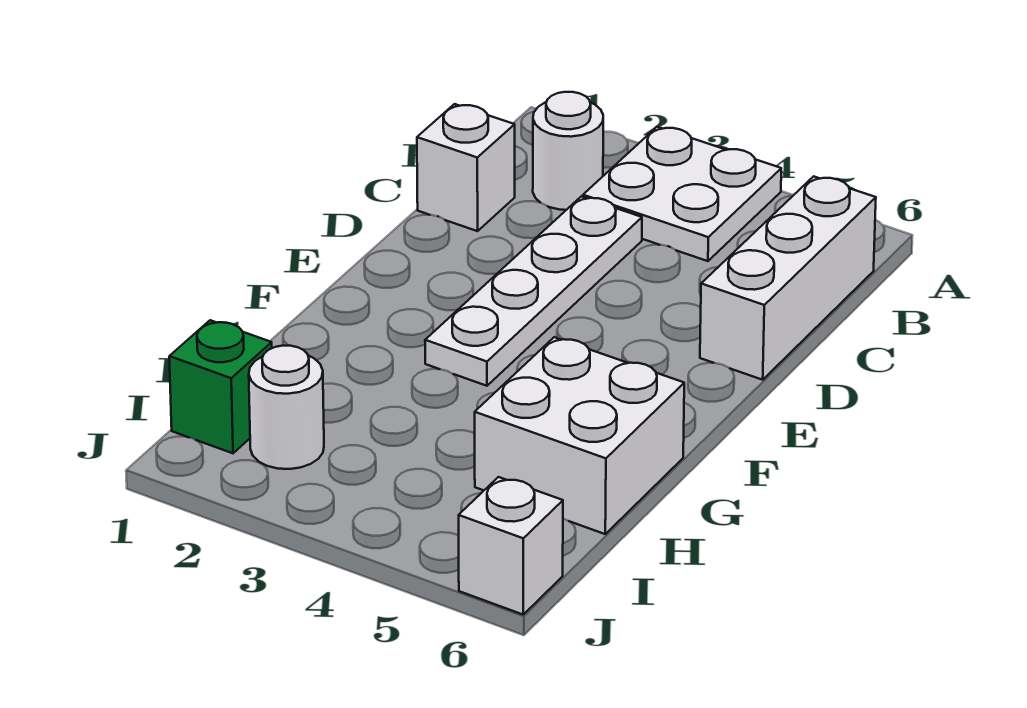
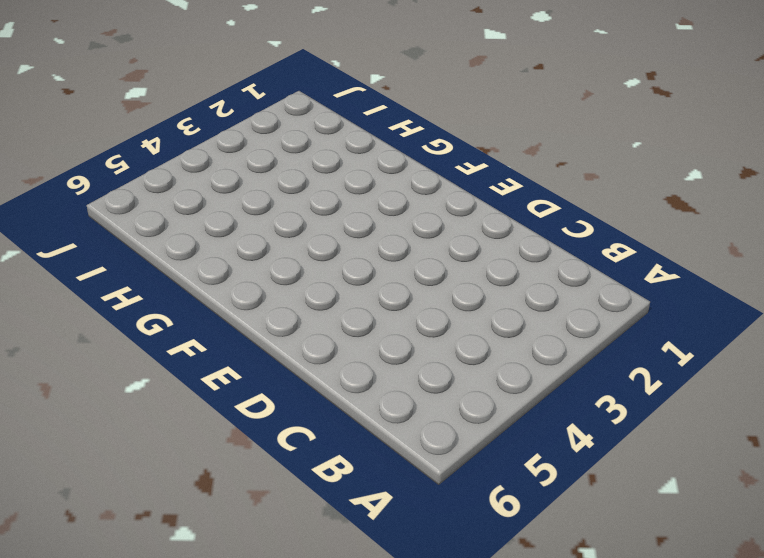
none -> white plate A3:B4 level 1
none -> white round brick B2 level 1

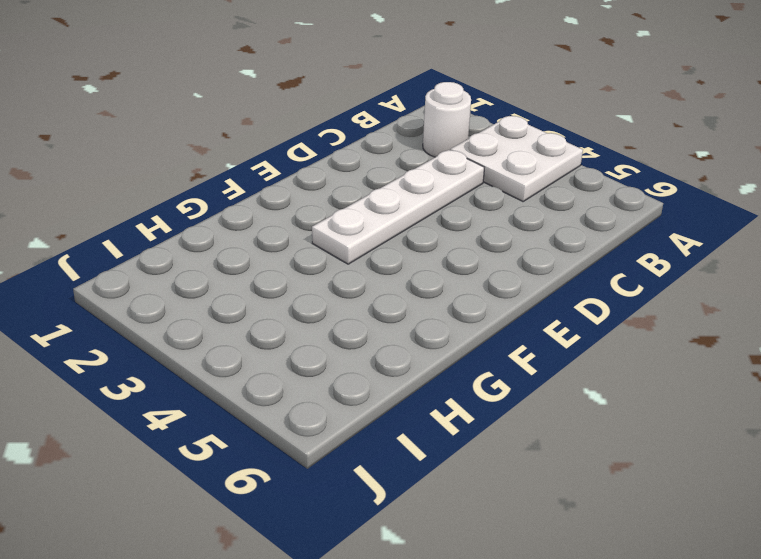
none -> white brick B6:D6 level 1
none -> white brick C1 level 1

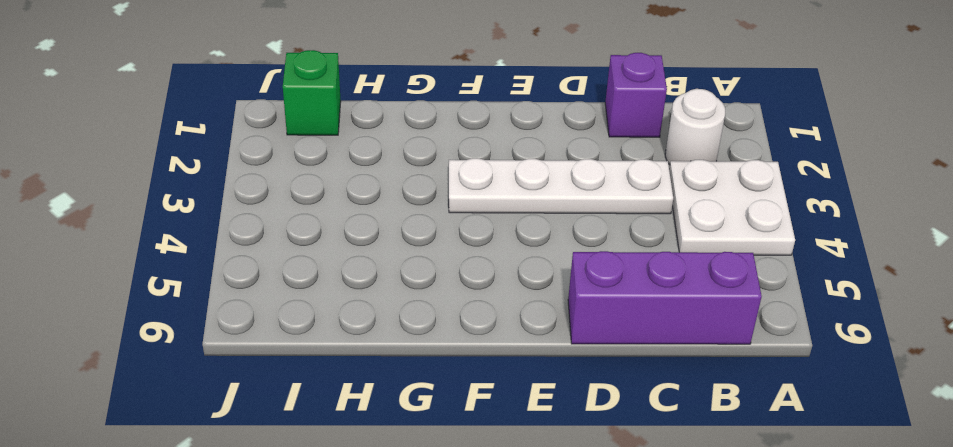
purple brick B6:D6 level 1 -> white brick B6:D6 level 1
purple brick C1 level 1 -> white brick C1 level 1
none -> white brick G5:H6 level 1
none -> white round brick I2 level 1

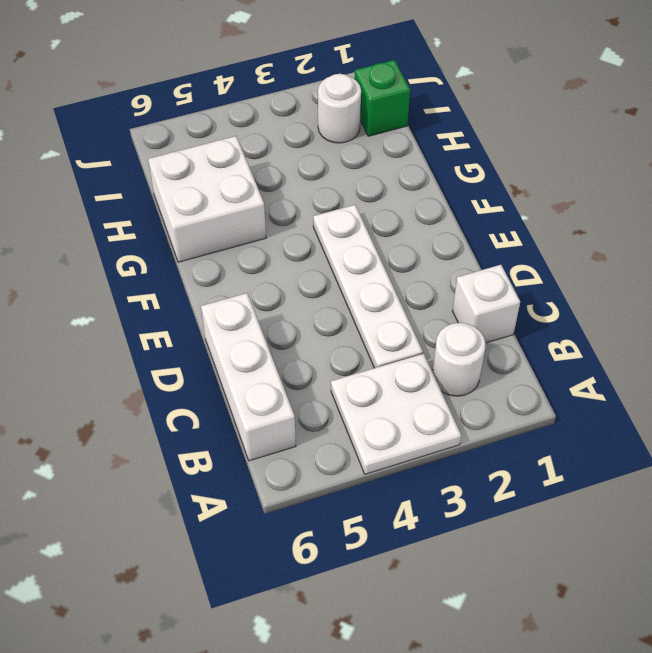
none -> white brick J6 level 1

